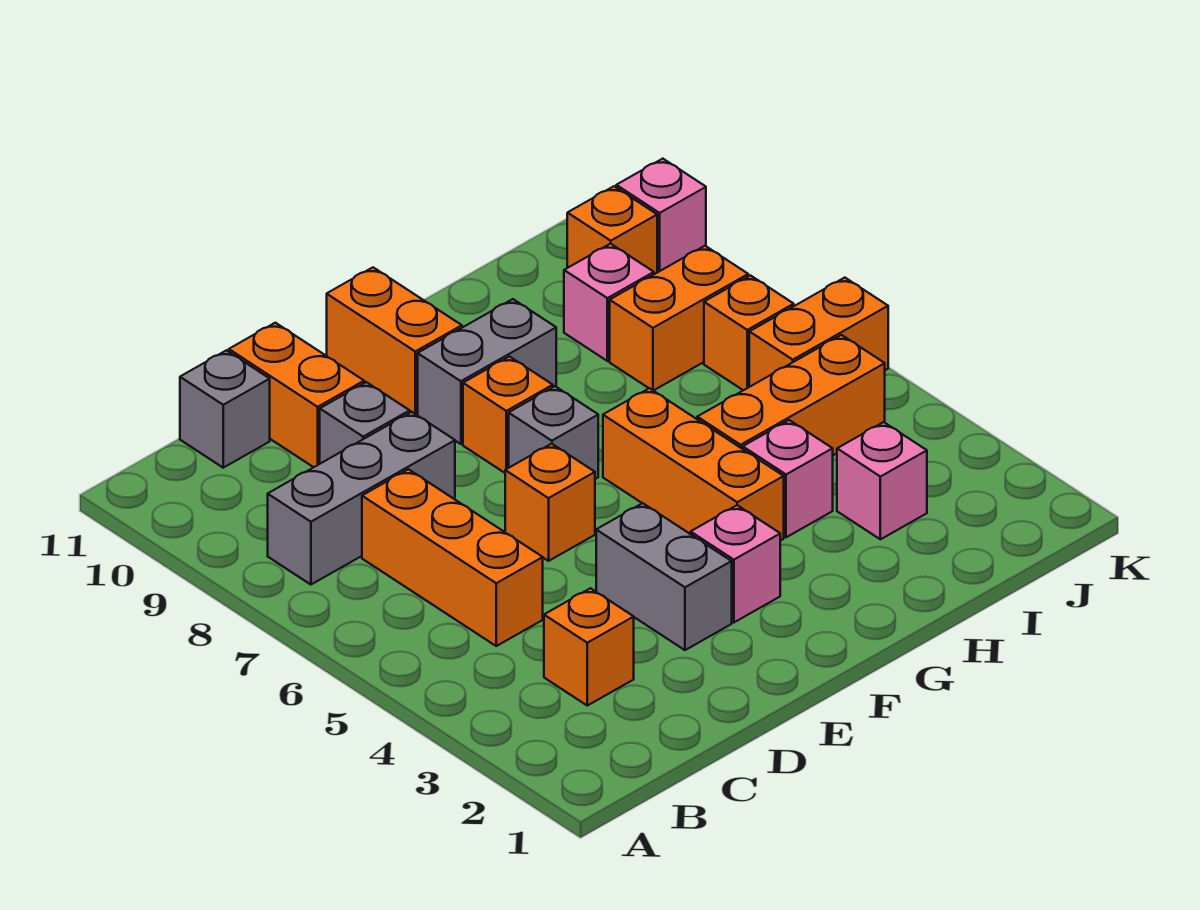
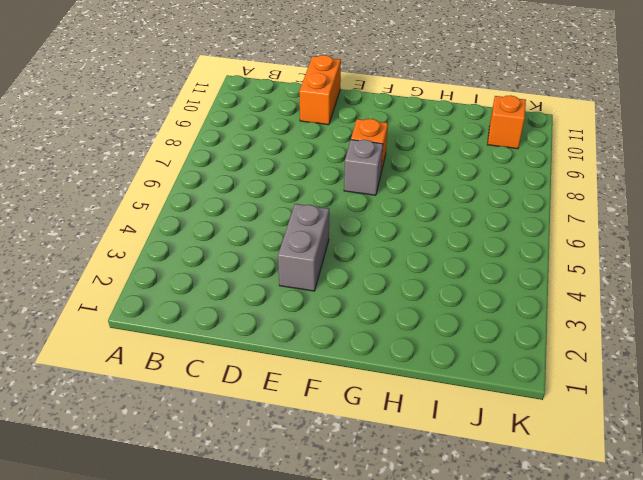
none -> grey brick B8:D8 level 1
none -> orange brick C3 level 1
none -> orange brick C5:C7 level 1

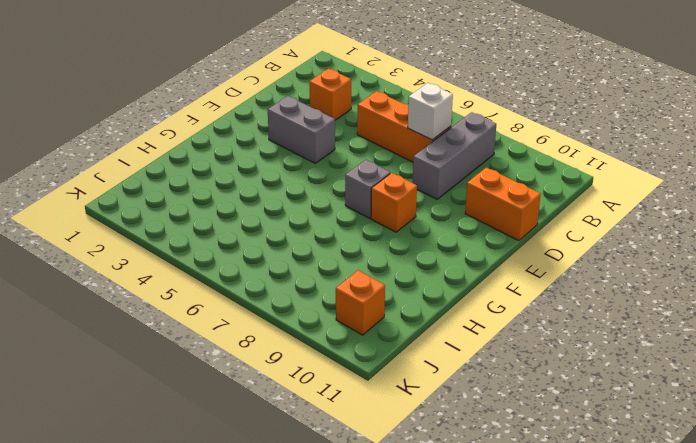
white brick C7 level 2 -> none
none -> grey brick C11 level 1
none -> grey brick D9 level 1
none -> orange brick E6 level 1

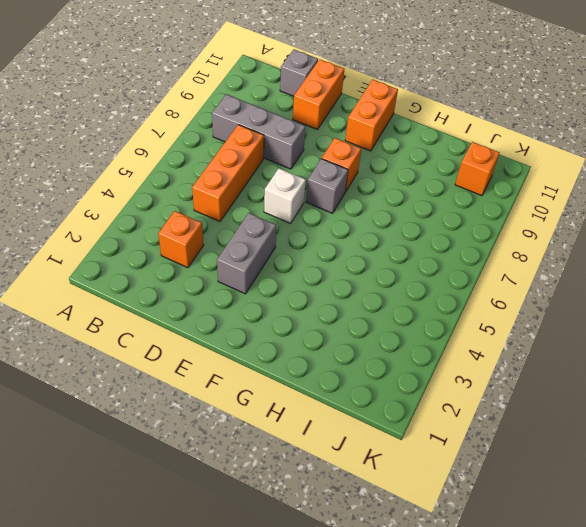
white brick E6 level 1 -> orange brick E6 level 1
none -> grey brick D9 level 1
none -> pink brick F3 level 1
none -> grey brick F9:G9 level 1

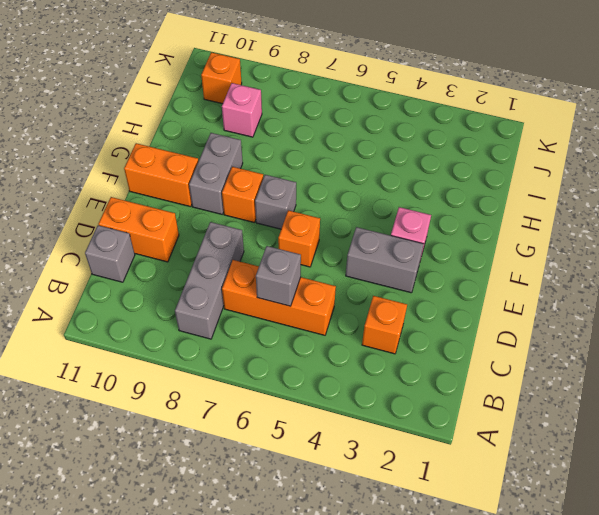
grey brick C6 level 2 -> grey brick D9 level 1
none -> orange brick G4:G6 level 1
none -> pink brick H4 level 1
none -> orange brick H5:J5 level 1

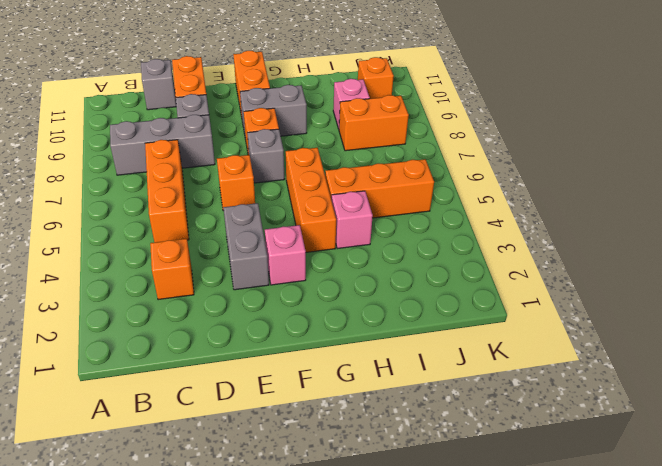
none -> pink brick I3 level 1
none -> orange brick J6:K6 level 1
none -> orange brick J7 level 1

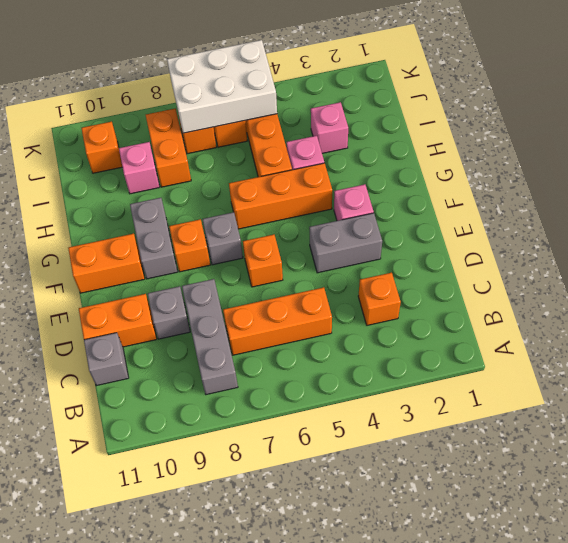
white brick J5:K7 level 2 -> none
none -> pink brick K10 level 1

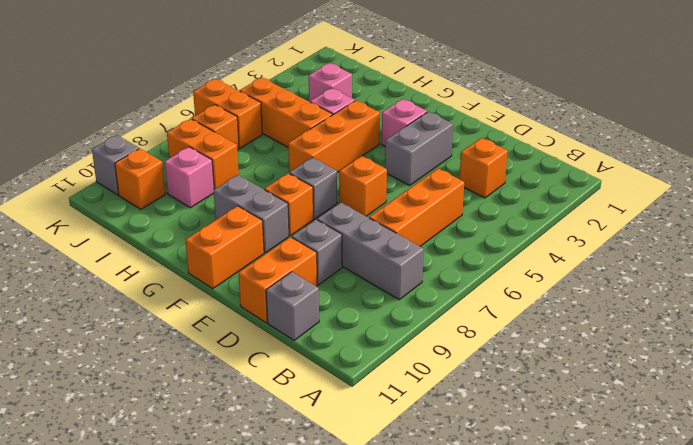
grey brick K10 level 1 -> pink brick K10 level 1

